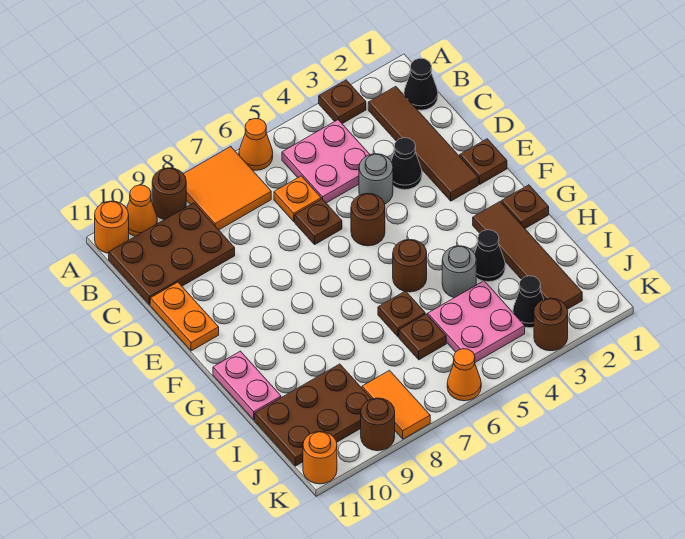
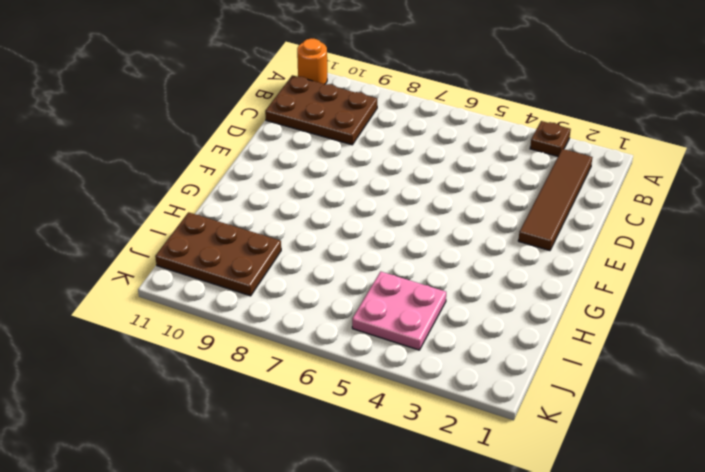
none -> orange cone A6 level 1
none -> orange tile A7:B8 level 1
none -> brown round brick A9 level 1
none -> orange cone A10 level 1

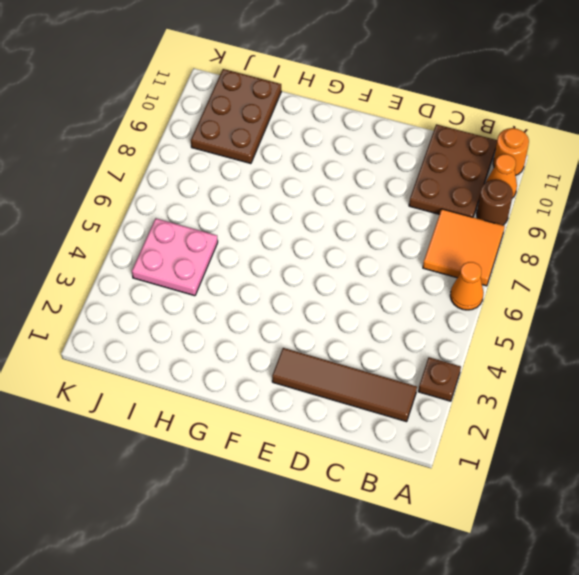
none -> black cone B1 level 1
none -> pink plate B4:C5 level 1
none -> orange plate C6 level 1
none -> black cone D3 level 1

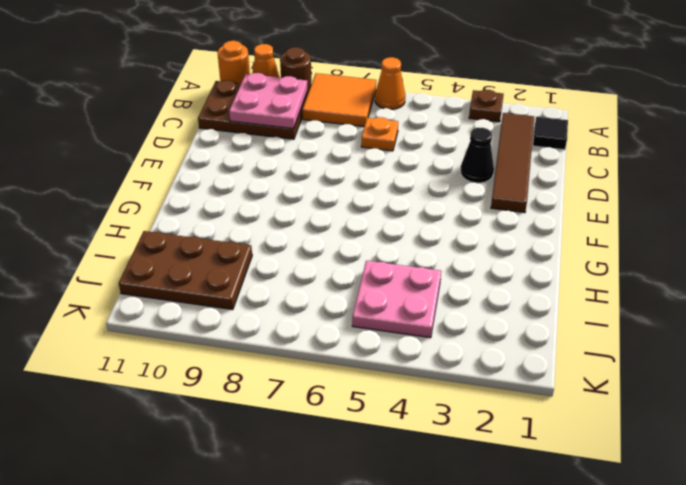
black tile B1 level 1 -> black cone B1 level 1
pink plate B9:C10 level 2 -> pink plate B4:C5 level 1
none -> grey round brick D4 level 1
none -> brown plate D6 level 1
none -> orange plate D11:E11 level 1
none -> brown plate E1 level 1

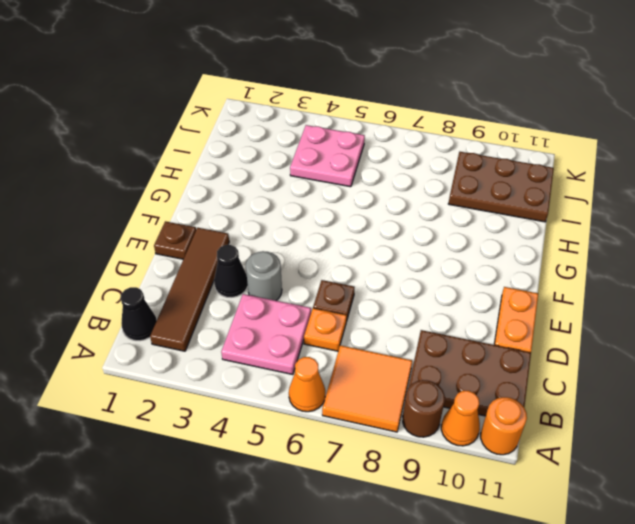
none -> brown plate A3 level 1
none -> brown round brick E5 level 1
none -> brown plate G1 level 1
none -> brown tile G2:J2 level 1

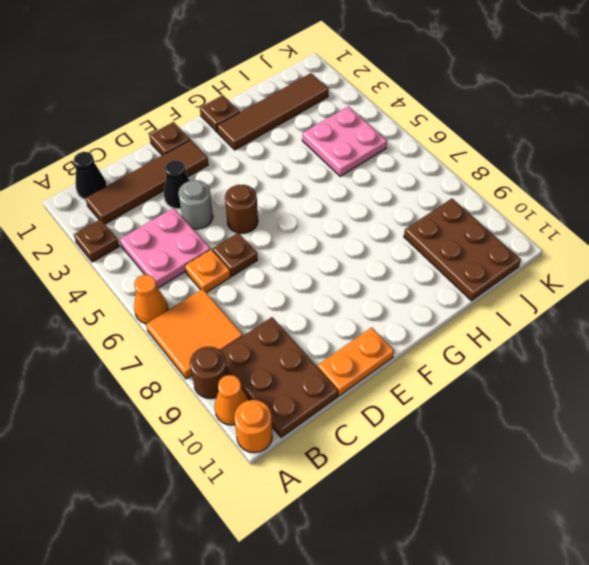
none -> brown round brick G5 level 1
none -> pink plate G11:H11 level 1
none -> black cone H3 level 1
none -> grey round brick H4 level 1

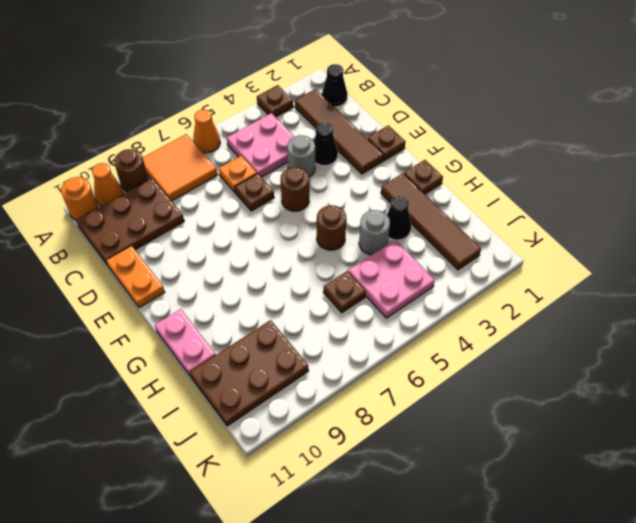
none -> brown plate H6 level 1
none -> black cone J3 level 1
none -> orange tile J8:K8 level 1
none -> brown round brick K3 level 1

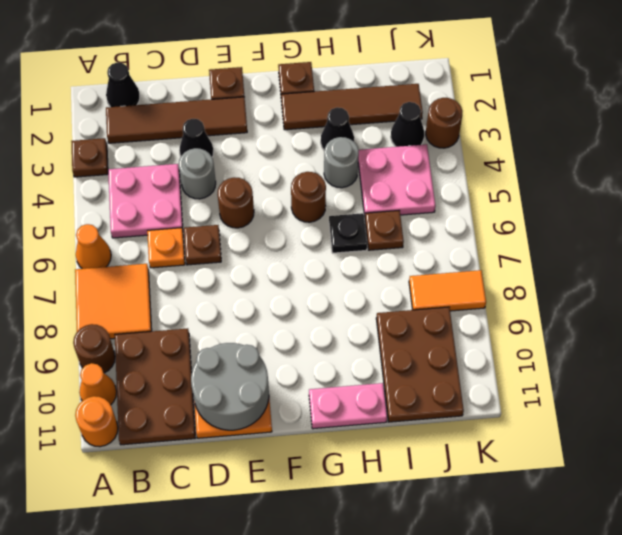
grey round brick D10:E11 level 2 -> none
black plate H6 level 1 -> brown plate H6 level 1
none -> orange cone K6 level 1
none -> brown round brick K9 level 1
none -> orange round brick K11 level 1

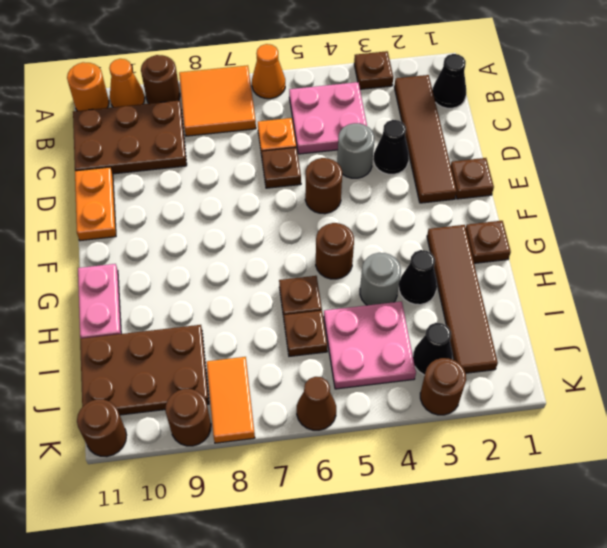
brown cone K6 level 1 -> orange cone K6 level 1
brown round brick K11 level 1 -> orange round brick K11 level 1

